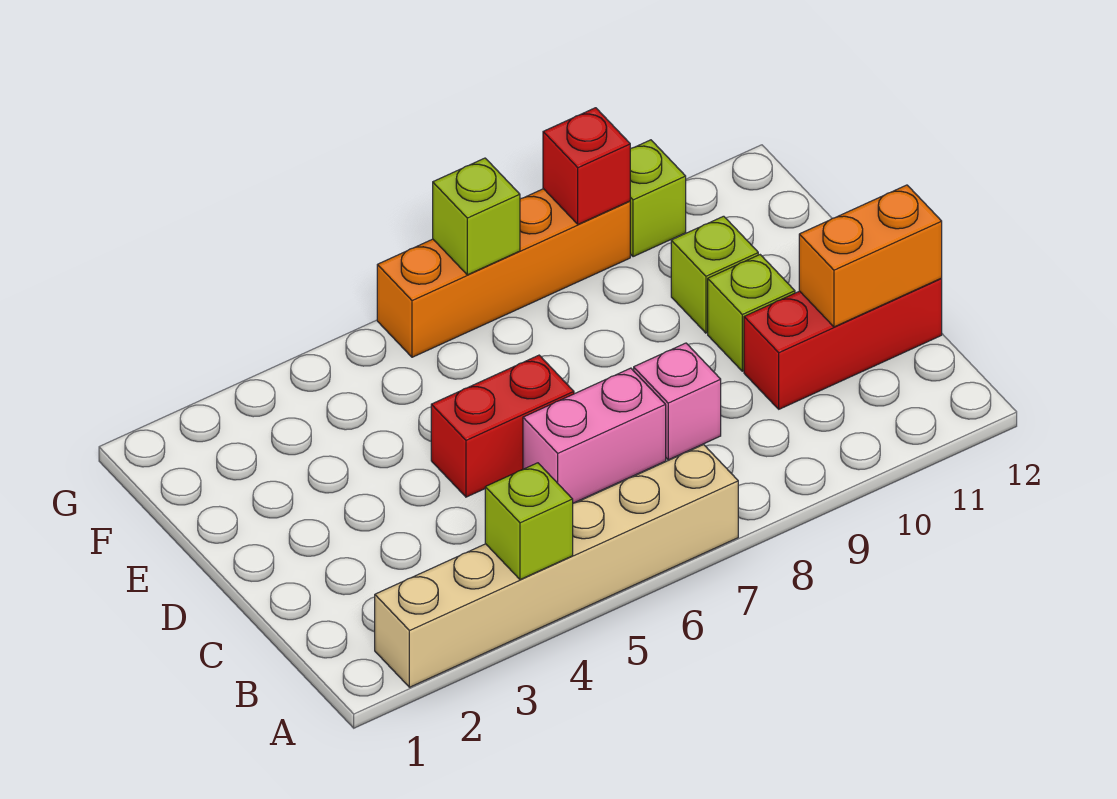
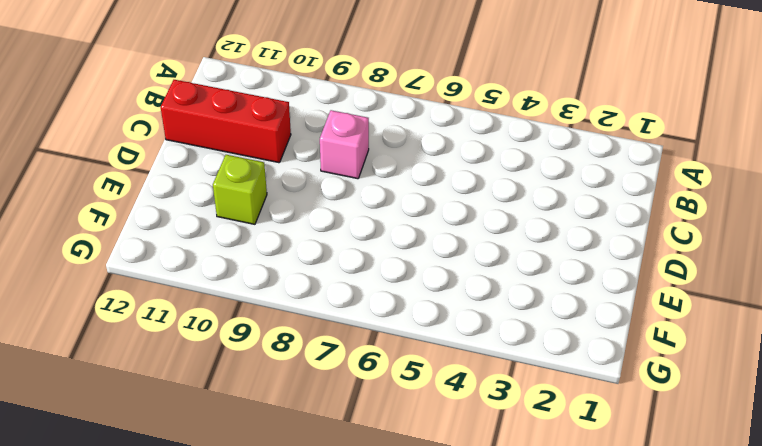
none -> tan brick A2:A7 level 1
none -> pink brick C6:C7 level 1
none -> red brick D5:D6 level 1

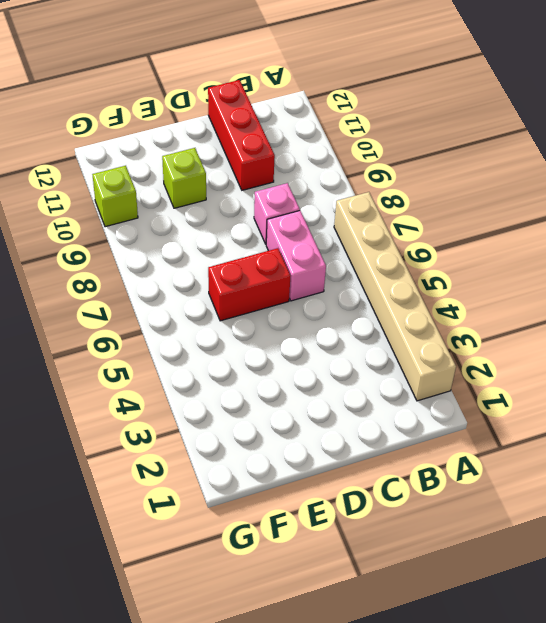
red brick D6:E6 level 1 -> red brick D5:D6 level 1
none -> lime brick D10 level 1
none -> orange brick G6:G9 level 1
none -> lime brick A4 level 2

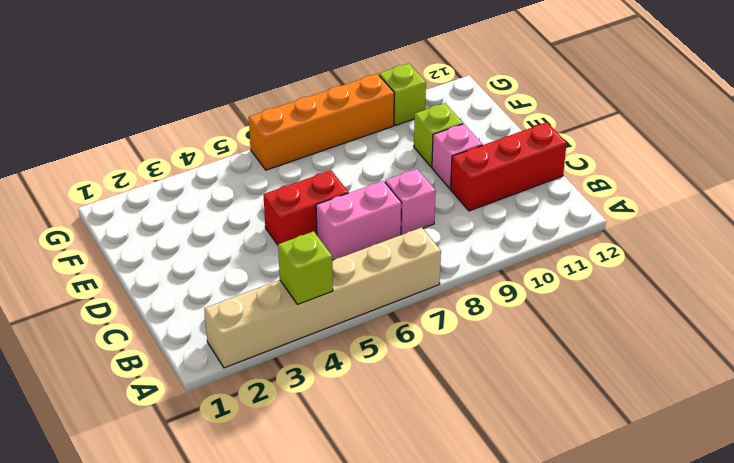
pink brick D10 level 1 -> lime brick D10 level 1
none -> orange brick C11:C12 level 2
none -> lime brick G7 level 2
none -> red brick G9 level 2

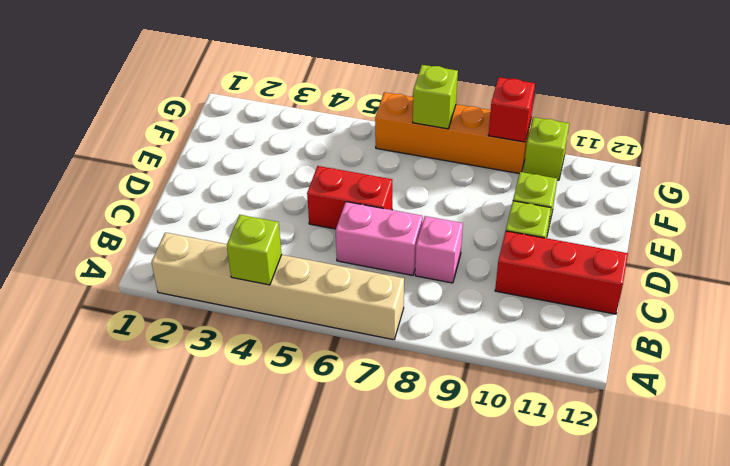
none -> orange brick C11:C12 level 2

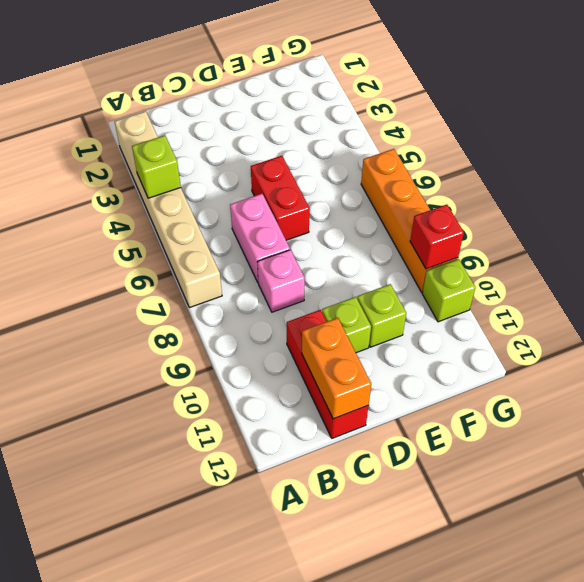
none -> lime brick G7 level 2

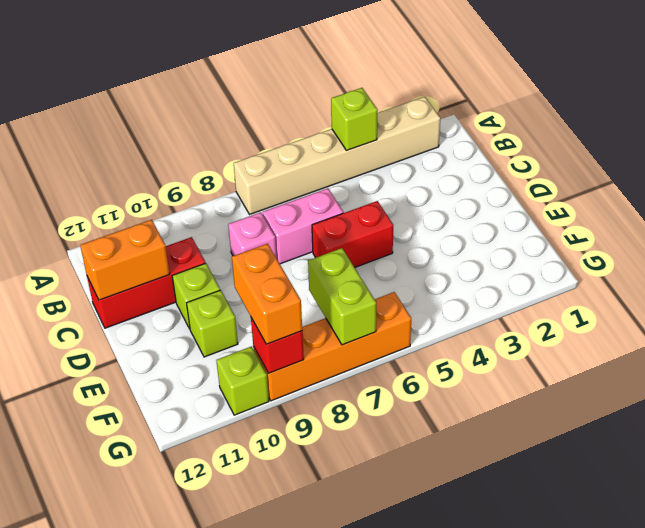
lime brick F7:G7 level 2 -> lime brick G7 level 2
orange brick F9:G9 level 3 -> none

